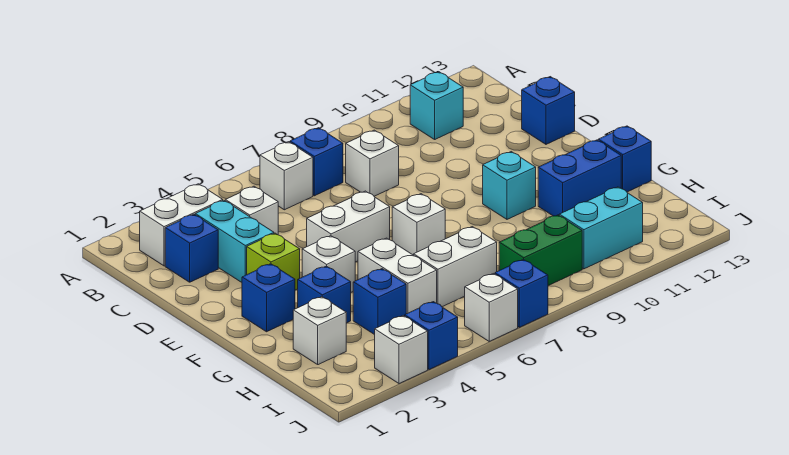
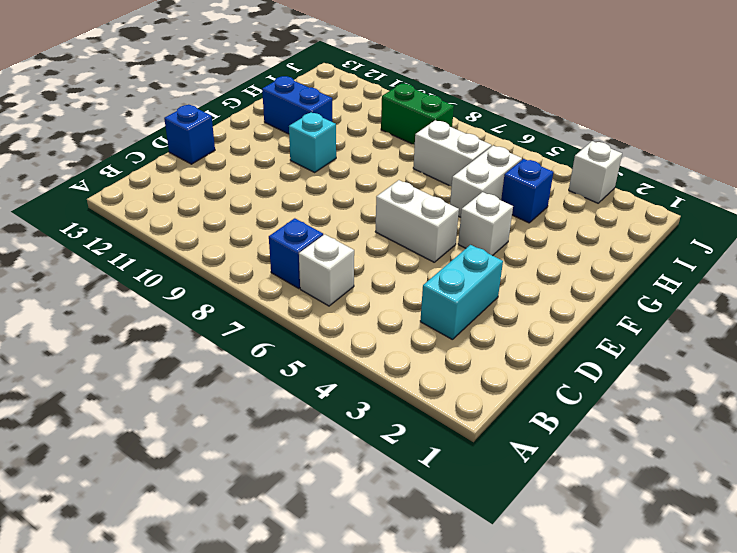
none -> white brick B2:B3 level 1
none -> cyan brick B11 level 1
none -> blue brick C2 level 1

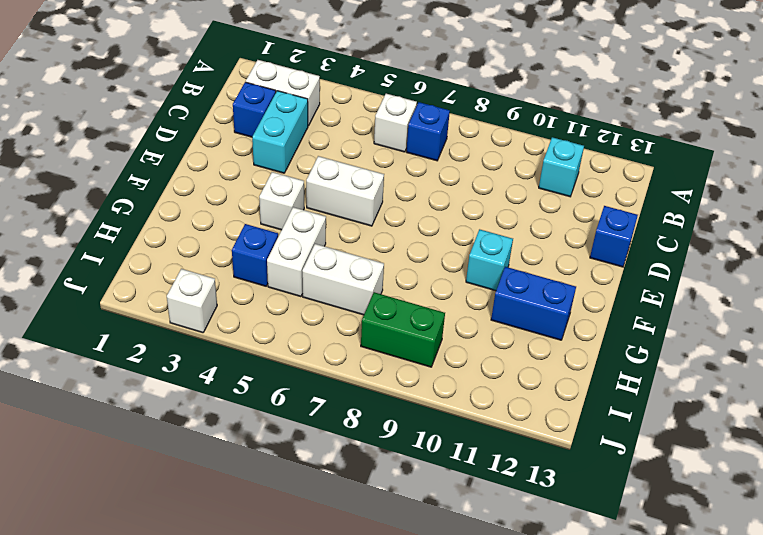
none -> white brick C4 level 1
none -> white brick C8 level 1
none -> lime brick E3 level 1

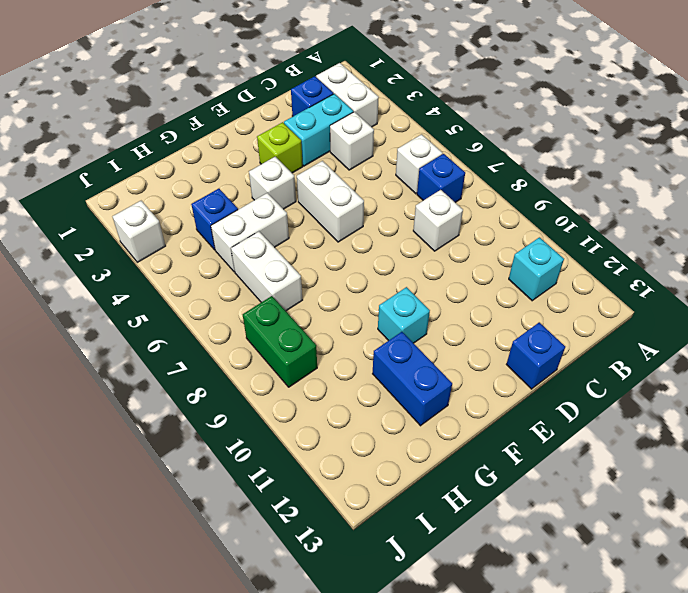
none -> blue brick F2 level 1
none -> white brick F7 level 1
none -> blue brick G3 level 1

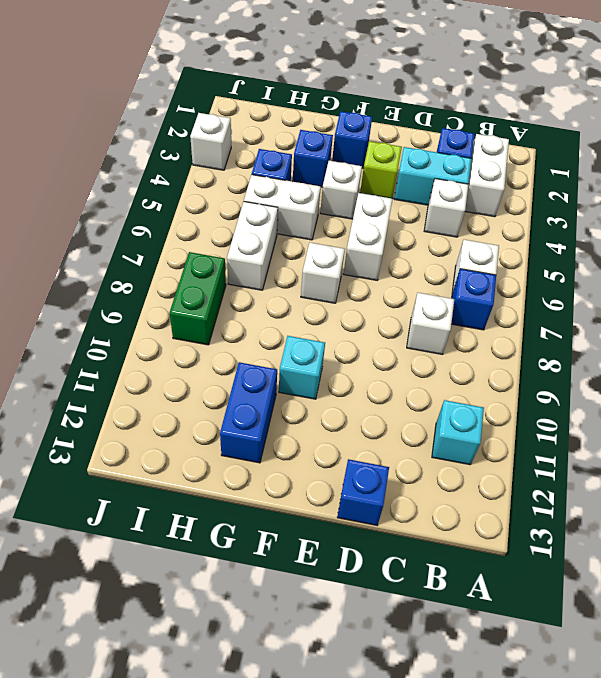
none -> blue brick G13 level 1
none -> white brick H2 level 1
none -> cyan brick I10:I11 level 1

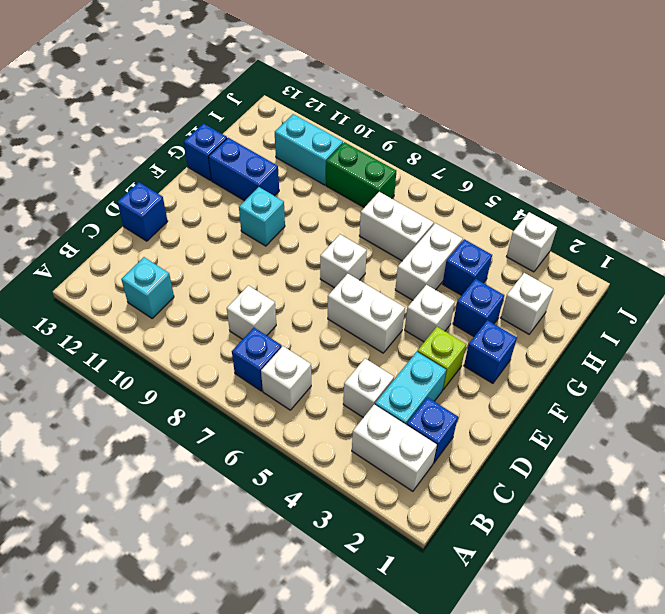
none -> blue brick J4 level 1
none -> white brick J6 level 1
none -> blue brick J7 level 1

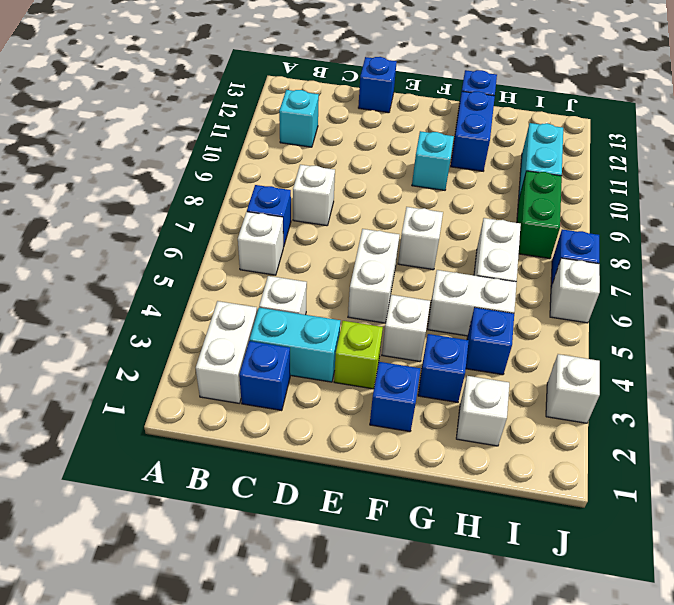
none -> blue brick J4 level 1

